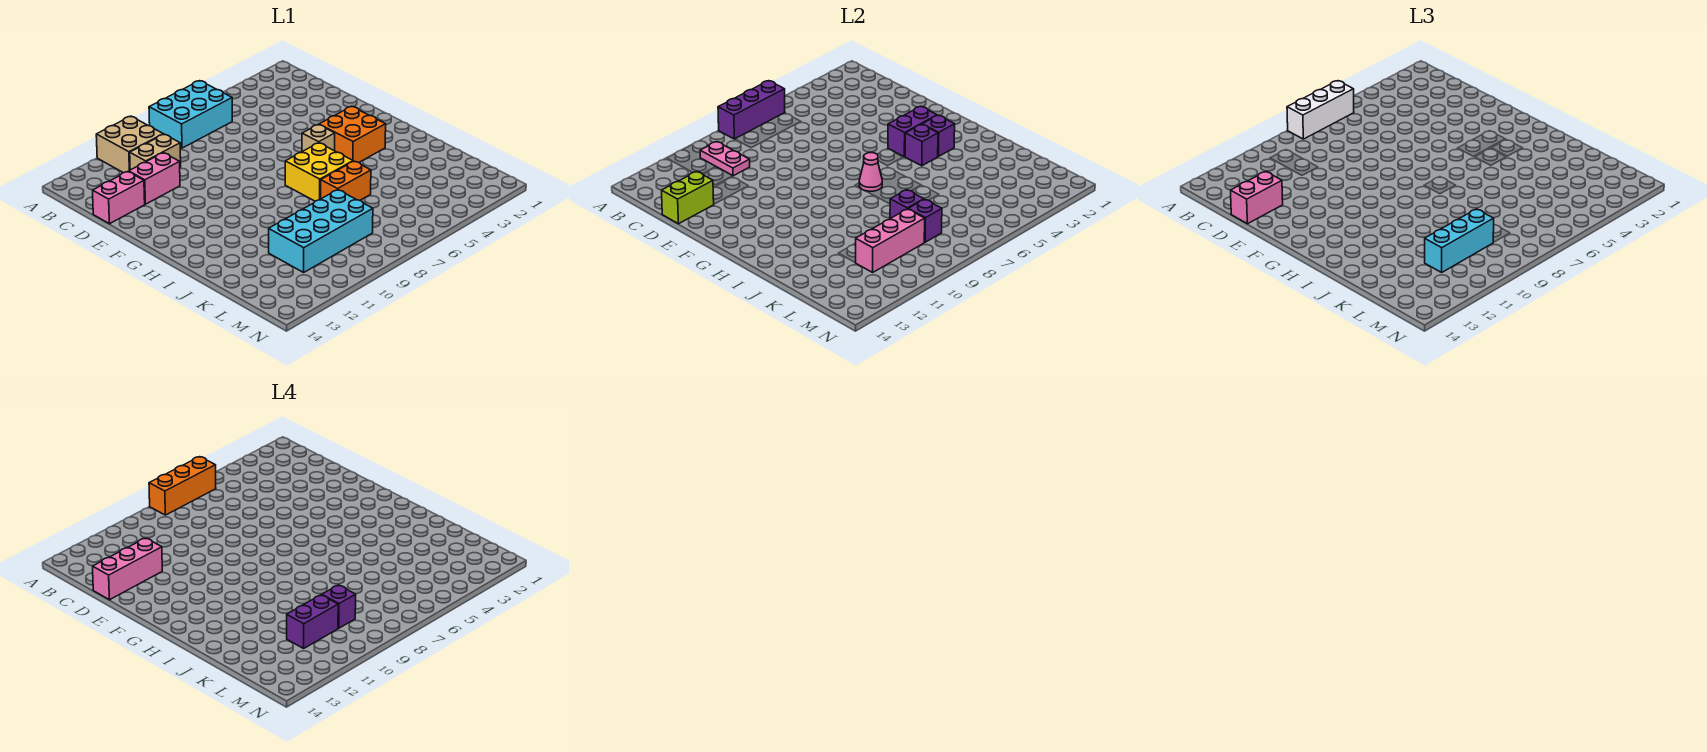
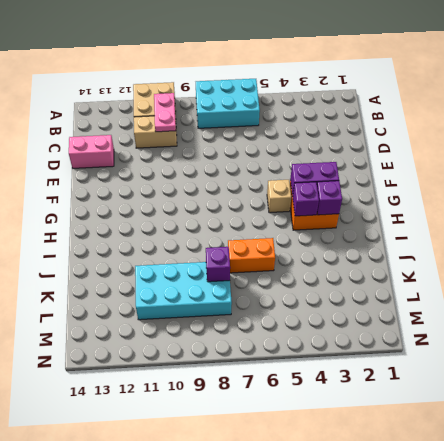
none -> pink brick D11:D12 level 1
none -> yellow brick H6:I7 level 1
none -> purple brick A6:A8 level 2

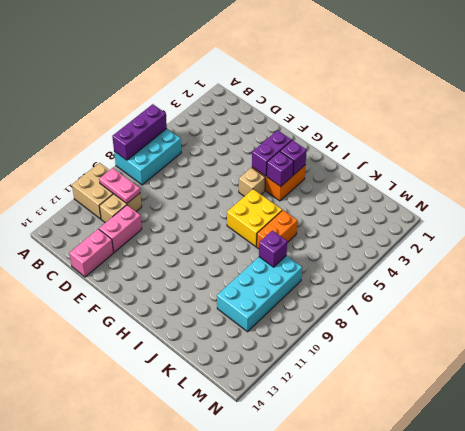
none -> lime brick D13:D14 level 2
none -> pink cone H7 level 2
none -> purple brick L8 level 2

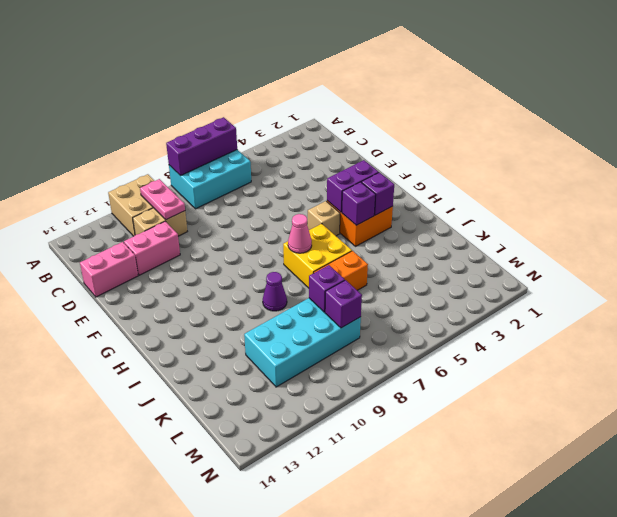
purple cone I9 level 1 -> none
none -> lime brick D13:D14 level 2
none -> pink brick L9:L11 level 2
none -> white brick A6:A8 level 3

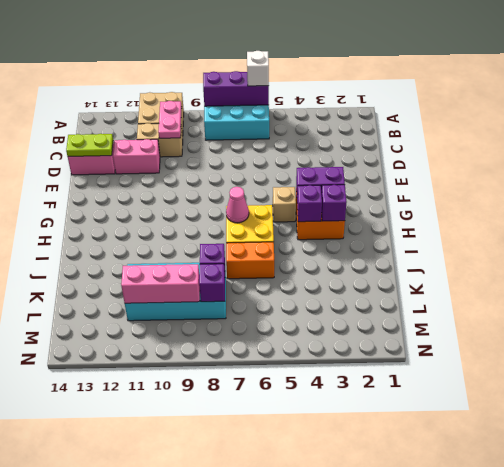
white brick A6 level 3 -> white brick A6:A8 level 3
lime plate D13:D14 level 2 -> lime brick D13:D14 level 2
none -> pink brick D13:D14 level 3
none -> cyan brick L9:L11 level 3
none -> orange brick A6:A8 level 4

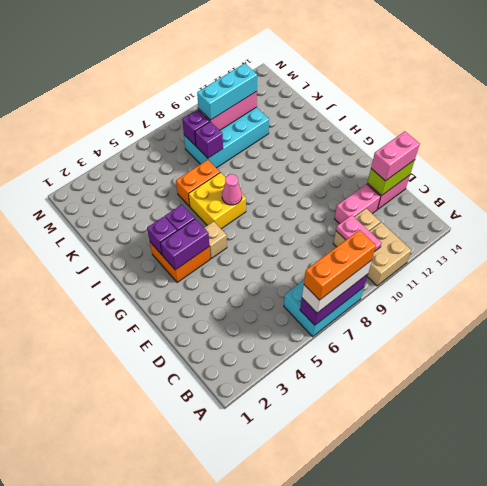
none -> pink brick D12:D14 level 4
none -> purple brick L9 level 4
none -> purple brick L10:L11 level 4

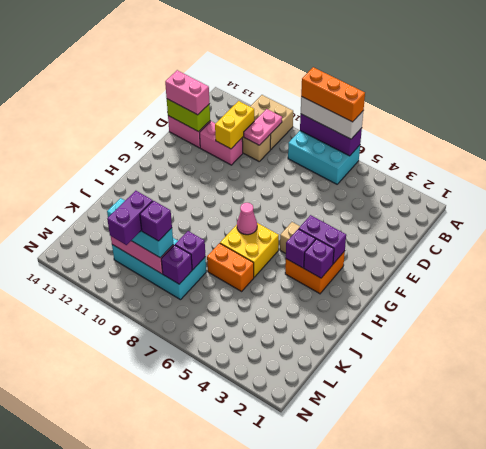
yellow brick C11:D11 level 2 -> none
purple brick L10:M10 level 4 -> purple brick L10:L11 level 4
none -> pink brick D12:D14 level 4

